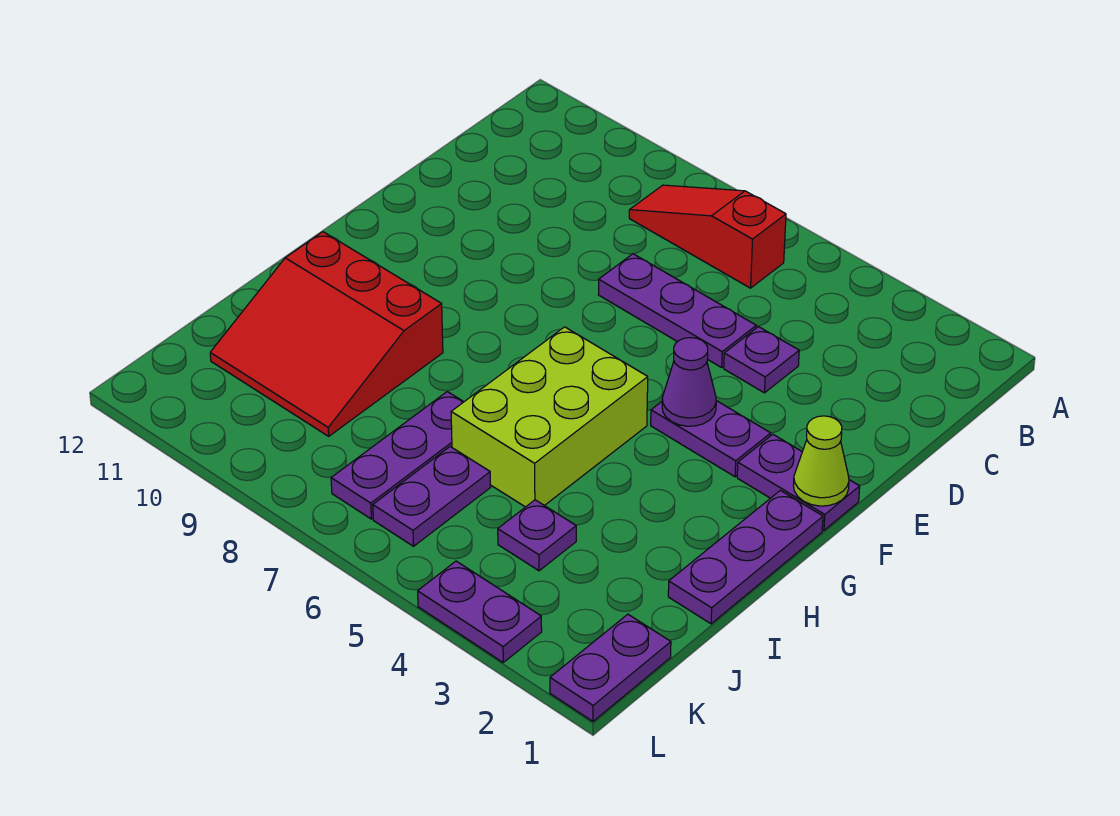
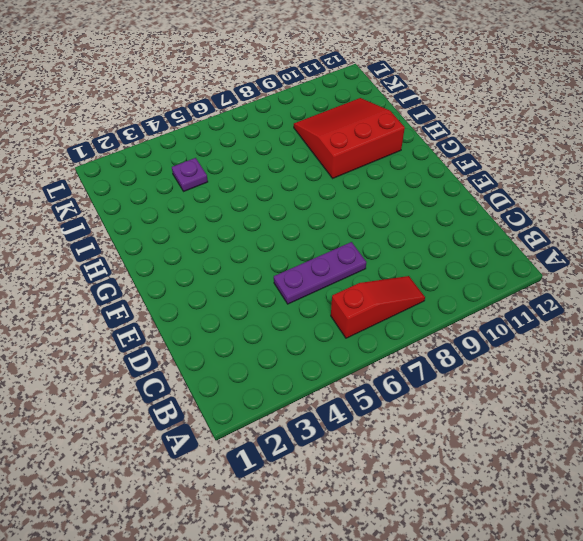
none -> purple plate D4 level 1
none -> purple plate F1:F2 level 1
none -> purple plate F3:F4 level 1

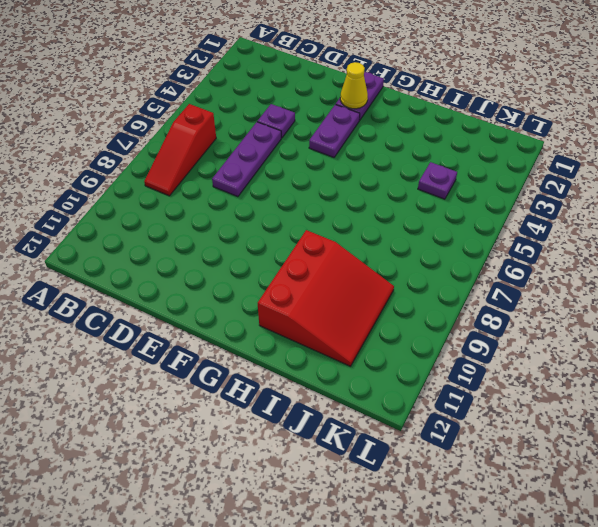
yellow cone F2 level 2 -> none
none -> purple plate G1:I1 level 1
none -> lime brick G5:I6 level 1
none -> purple plate I7:K7 level 1

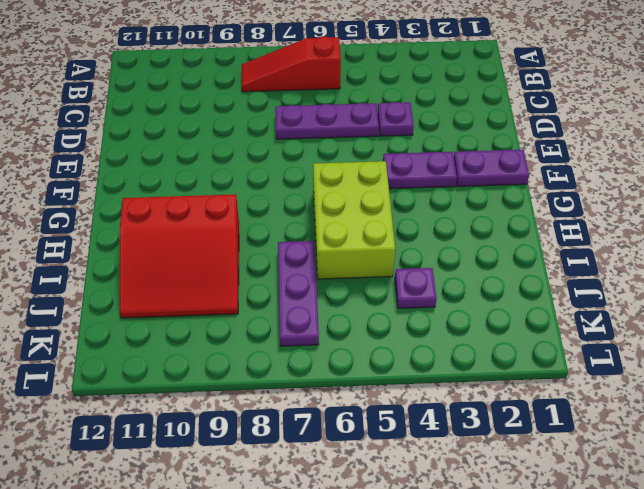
none -> purple plate G1:I1 level 1
none -> purple plate J6:K6 level 1
none -> purple plate K1:L1 level 1

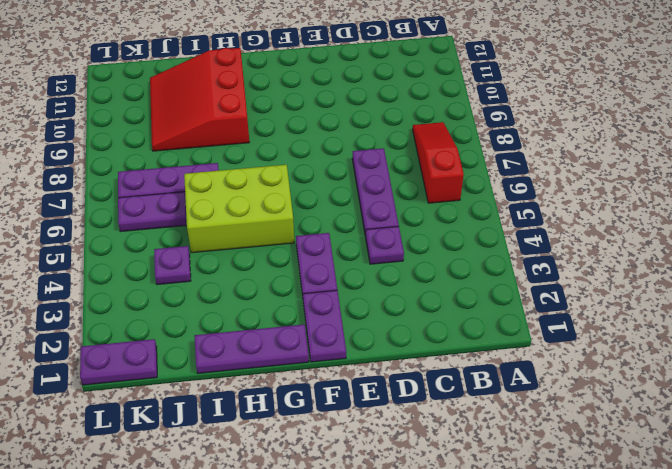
none -> purple plate L3:L4 level 1
none -> lime cone F1 level 2
none -> purple cone F4 level 2

